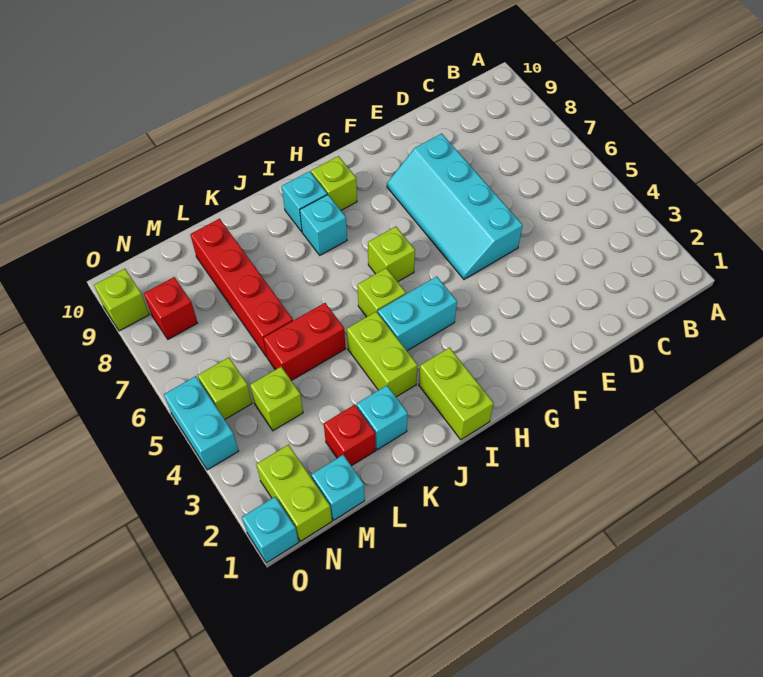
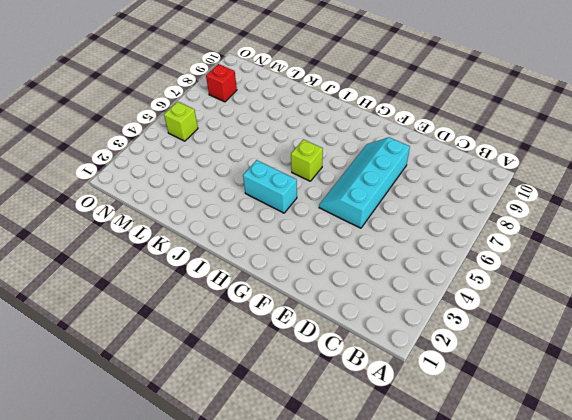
none -> lime brick H9 level 1
none -> lime brick I1:I2 level 1
none -> lime brick I5 level 1

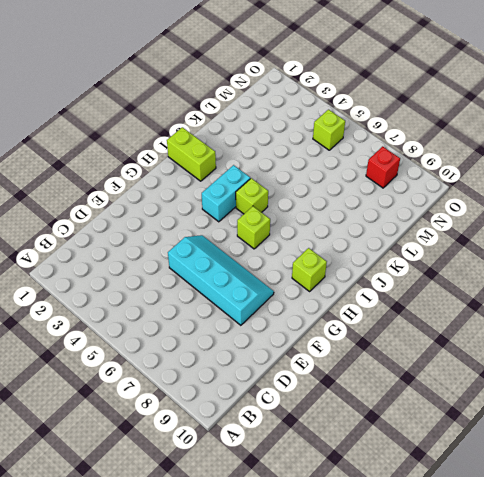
none -> cyan brick I8 level 1
none -> cyan brick I9 level 1
none -> lime brick J3:J4 level 1

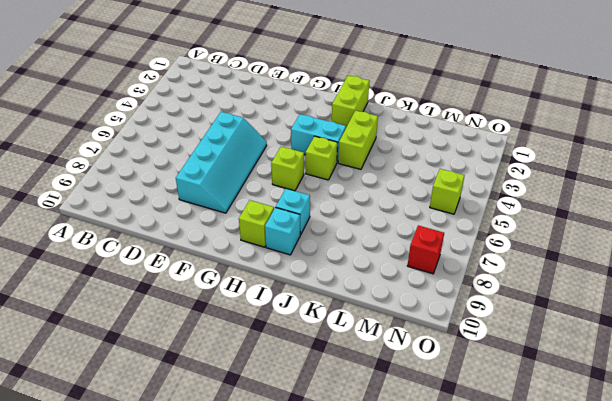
none -> cyan brick K2 level 1
none -> red brick K5:L5 level 1
none -> red brick L2 level 1

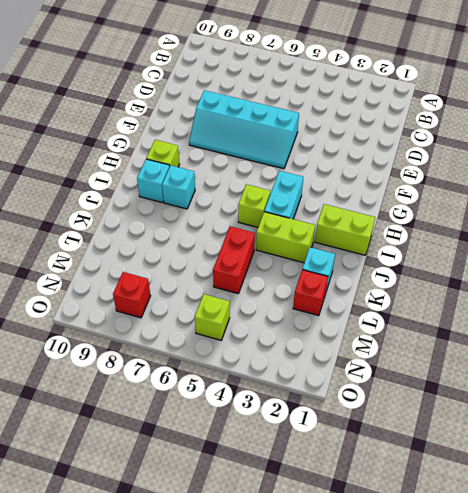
none -> lime brick H6 level 1
none -> red brick L6:L9 level 1
none -> cyan brick M1 level 1

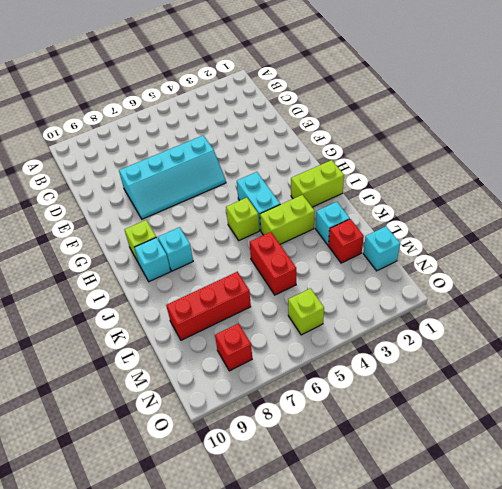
red brick L7:L9 level 1 -> red brick L6:L9 level 1
none -> lime brick H6 level 1
none -> lime brick M4 level 1
none -> lime brick N1:N2 level 1

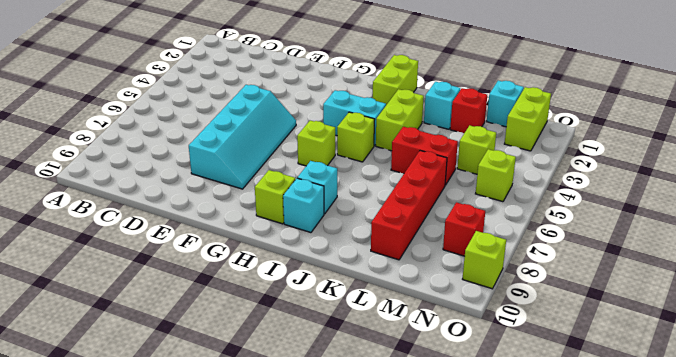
none -> cyan brick O1 level 1
none -> cyan brick O4:O5 level 1

